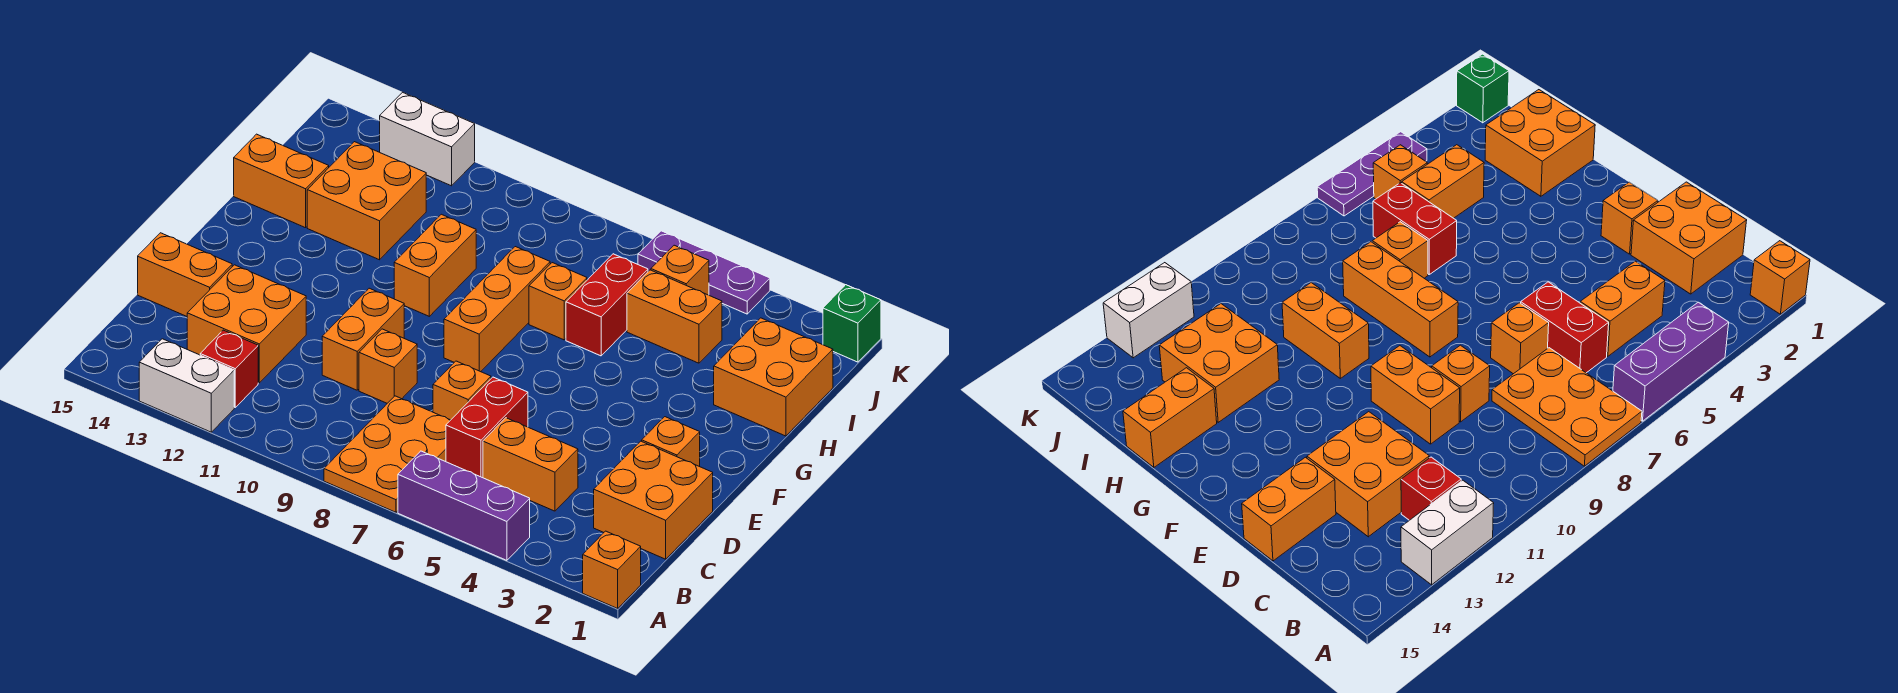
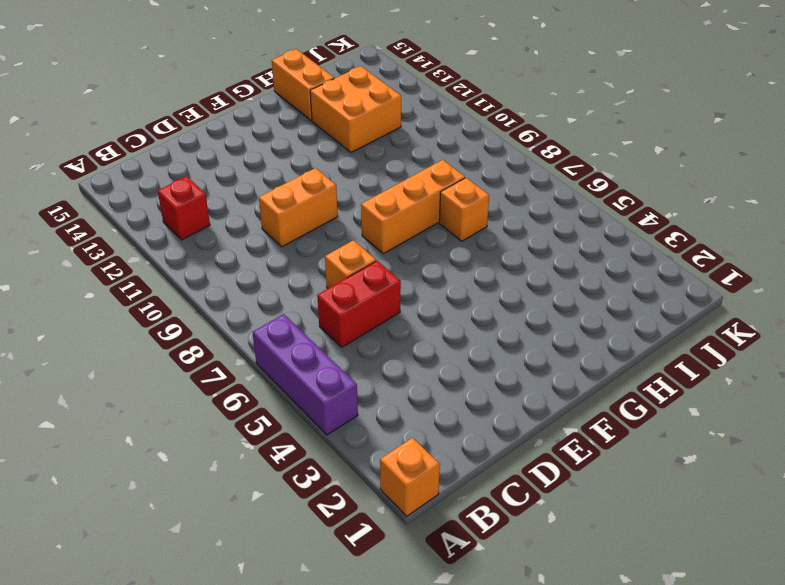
none -> orange plate A7:C8 level 1
none -> white brick A12:A13 level 1
none -> orange brick C1:D2 level 1

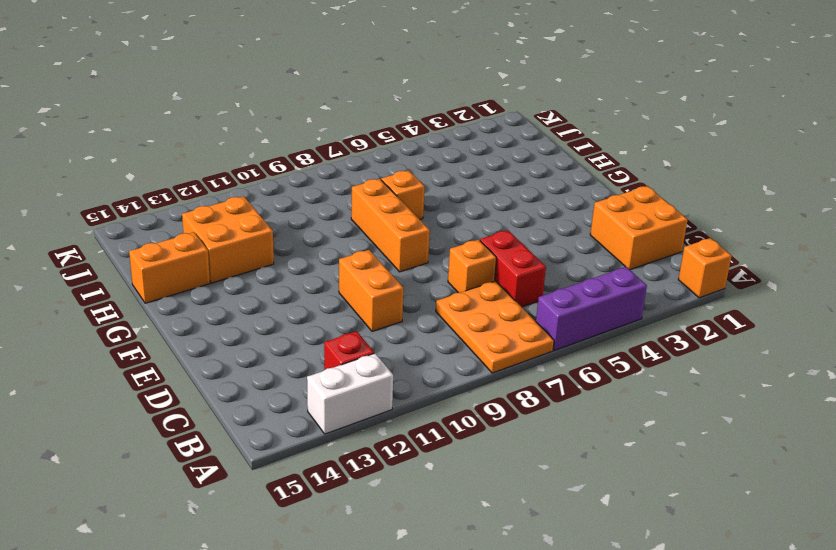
none -> orange brick C4:C5 level 1
none -> orange brick C12:D13 level 1
none -> orange brick D9 level 1

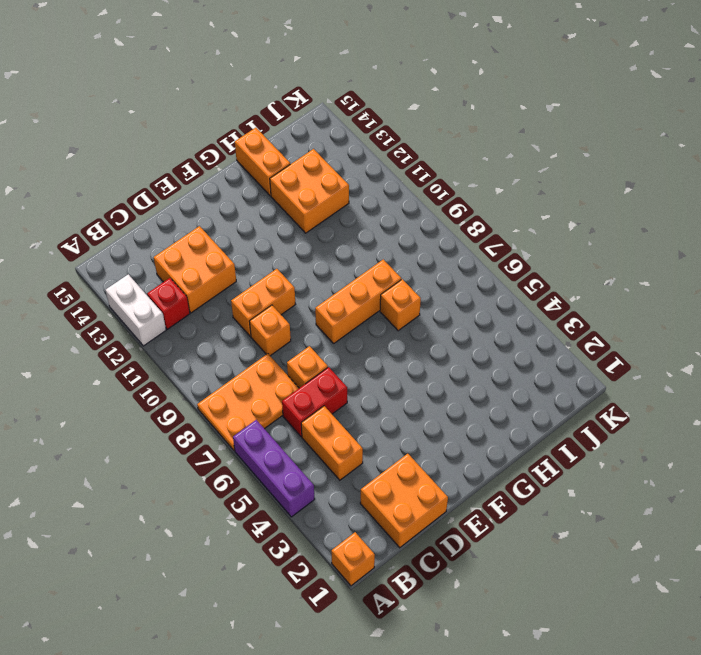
none -> orange brick D14:D15 level 1
none -> orange brick E2 level 1
none -> orange brick G10:H10 level 1

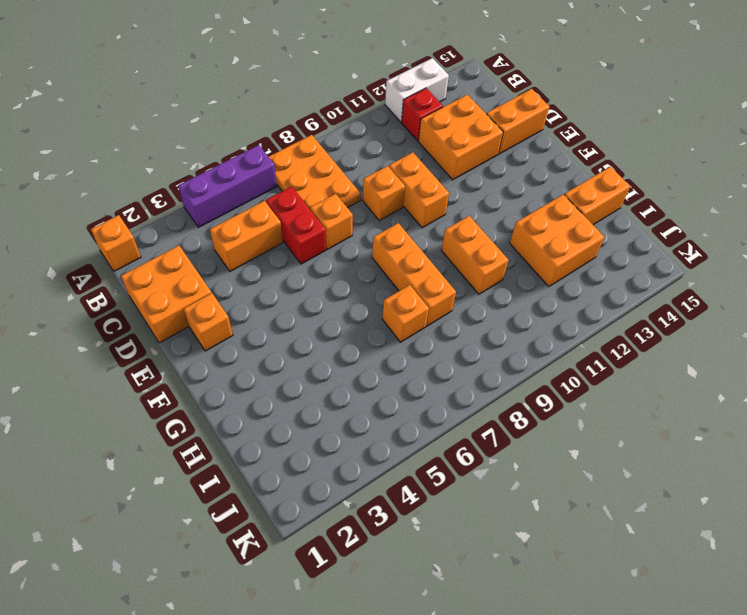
none -> orange brick H1:I2 level 1
none -> red brick H6:I6 level 1
none -> orange brick I4:I5 level 1

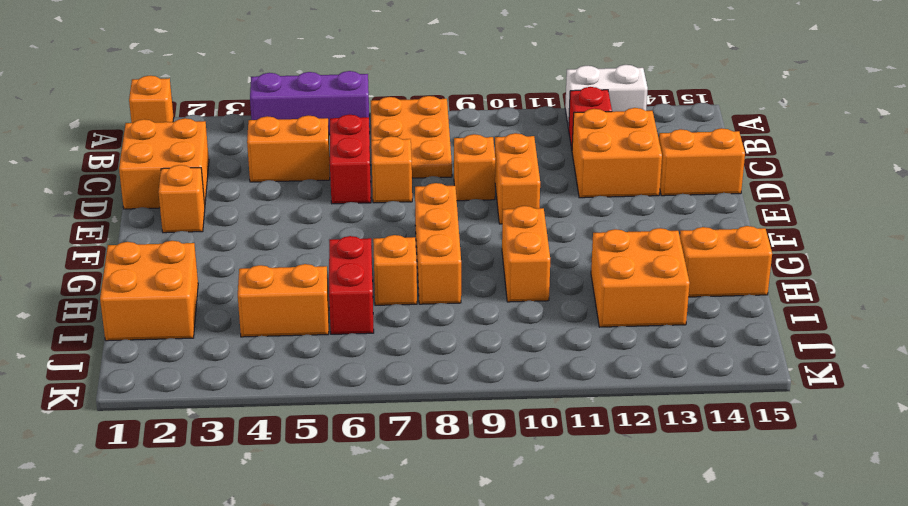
none -> orange brick J5 level 1
none -> green brick K1 level 1
none -> purple plate K4:K6 level 1

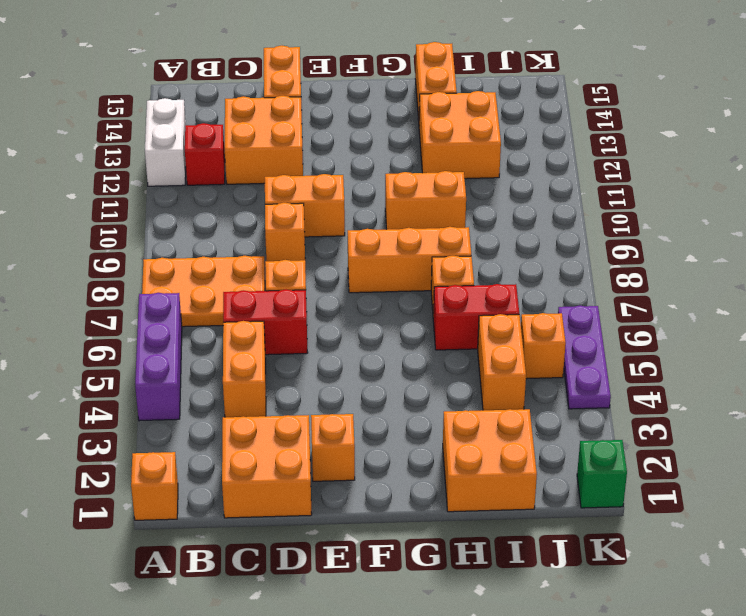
none -> white brick K12:K13 level 1

